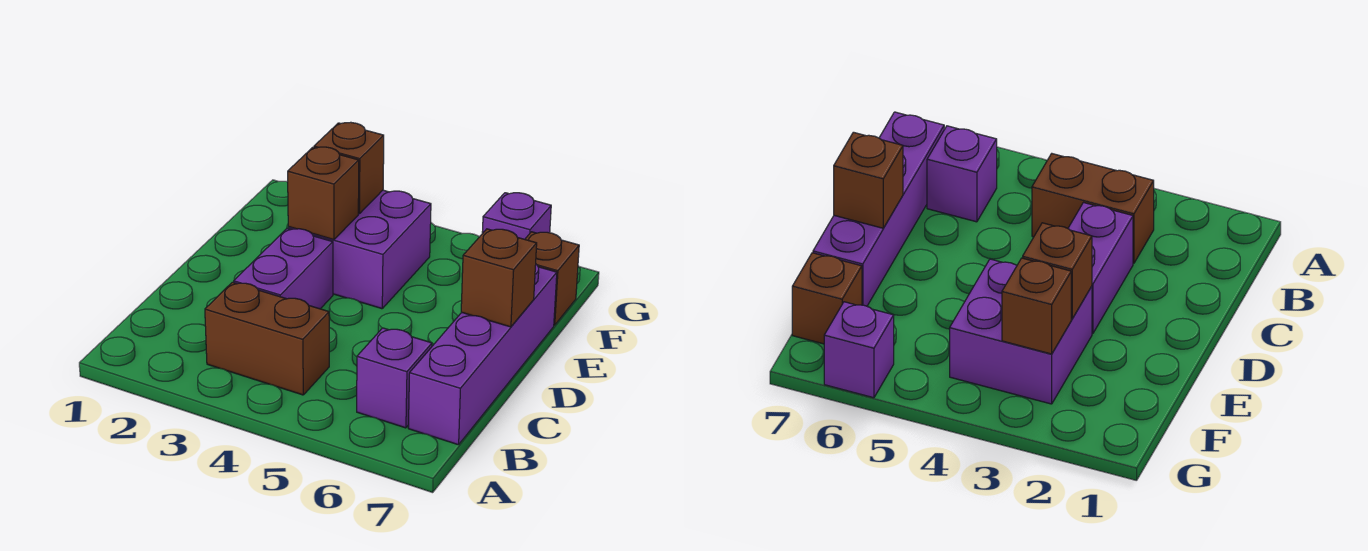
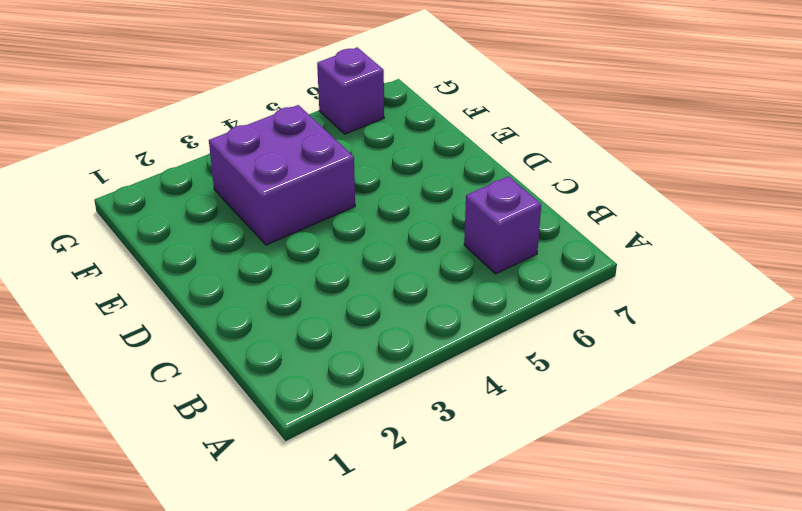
none -> brown brick B3:B4 level 1
none -> purple brick B7:E7 level 1

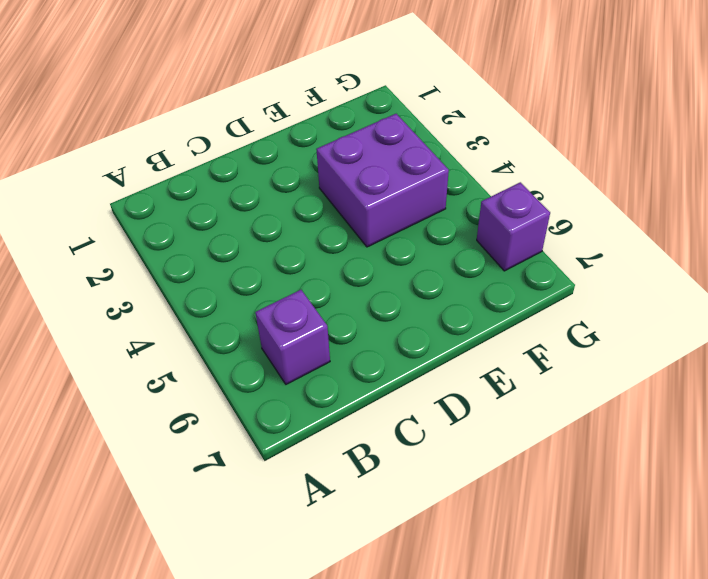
none -> brown brick B3:B4 level 1
none -> purple brick B7:E7 level 1

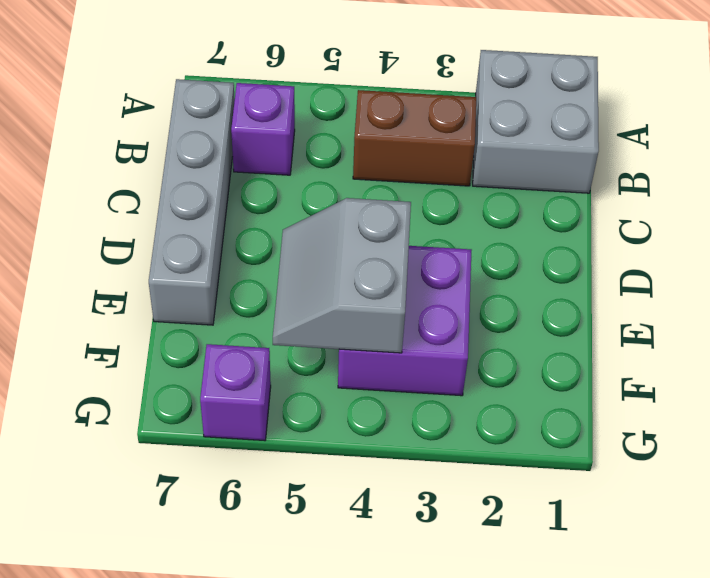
grey brick A1:B2 level 1 -> none
grey brick B7:E7 level 1 -> purple brick B7:E7 level 1
grey slope E4:F5 level 2 top 4 -> none
none -> purple brick C3:D3 level 1
none -> brown brick F7 level 1

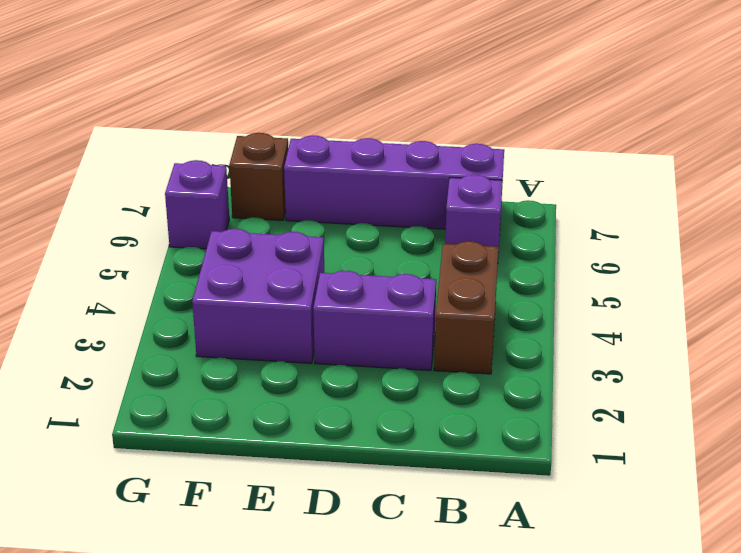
none -> brown brick D7 level 2
none -> brown brick E3 level 2

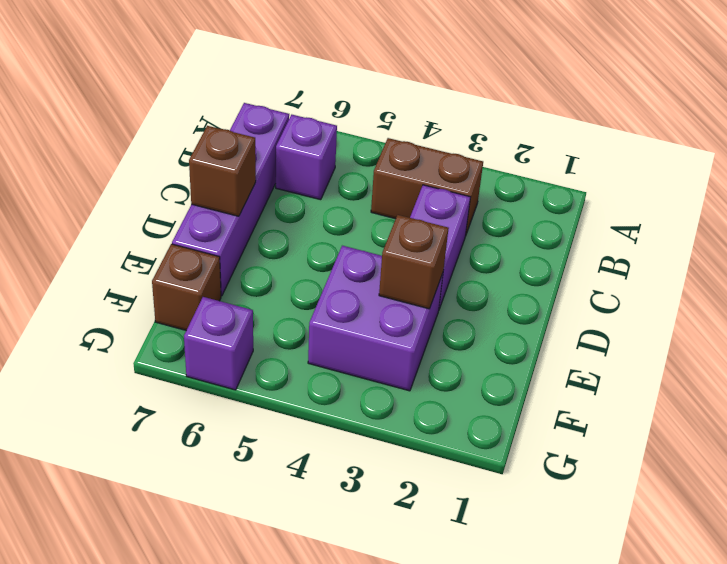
none -> brown brick F3 level 2

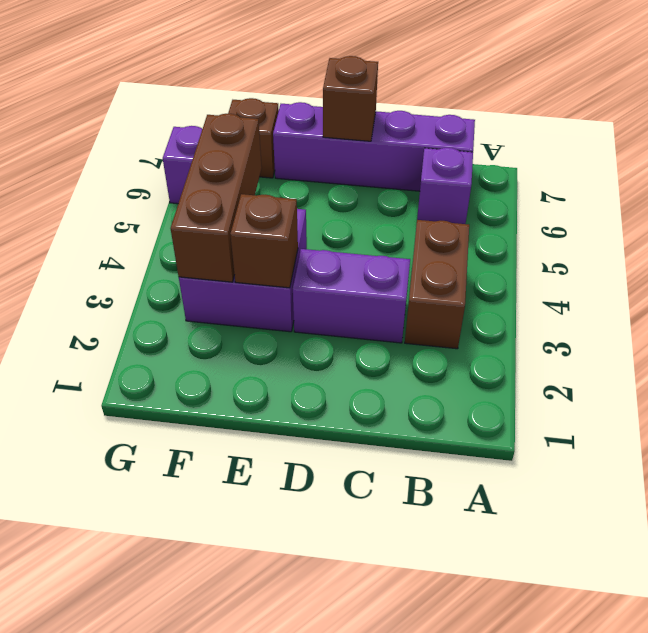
brown brick F3:F5 level 2 -> brown brick F3 level 2

